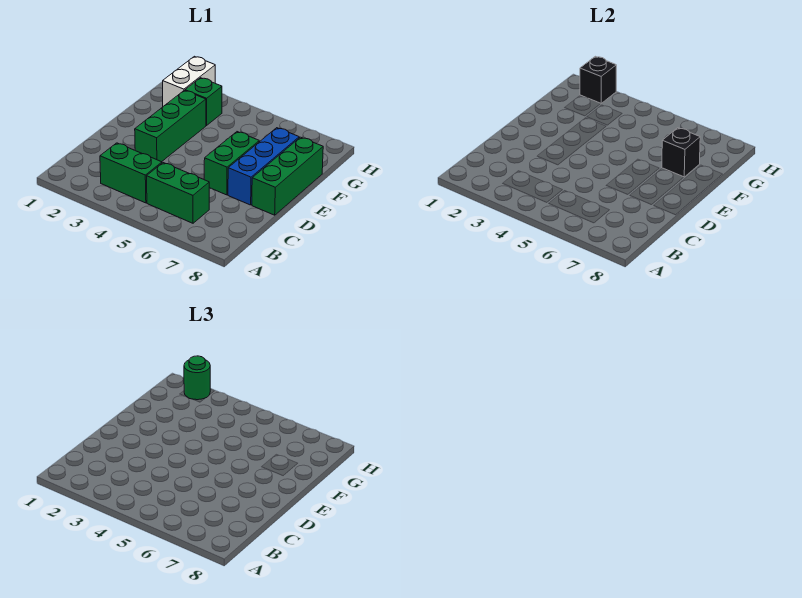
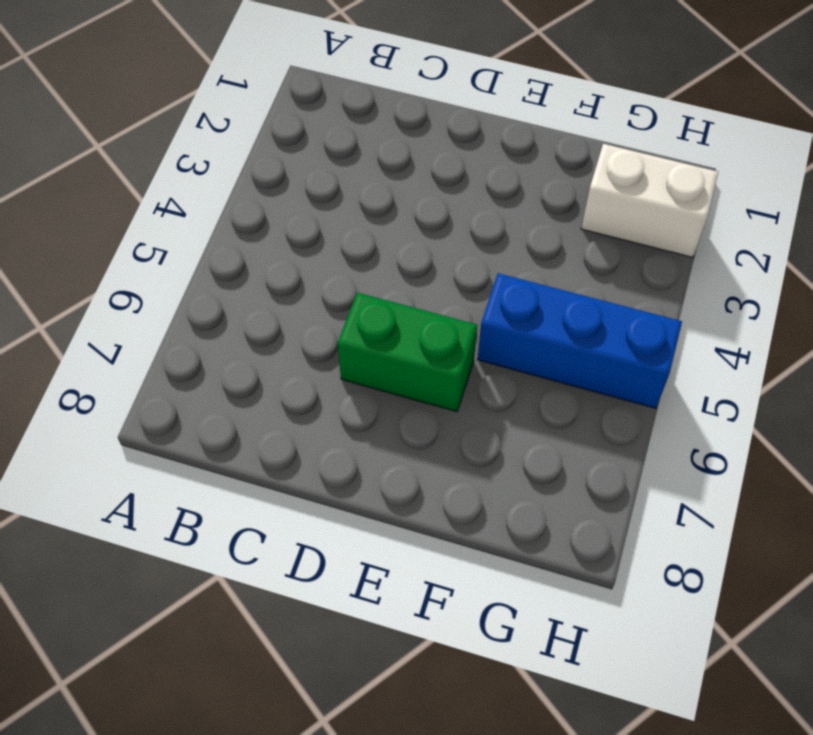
blue brick F5:H5 level 1 -> blue brick D7:F7 level 1
none -> green brick B3:B4 level 1
none -> green brick B5:B6 level 1

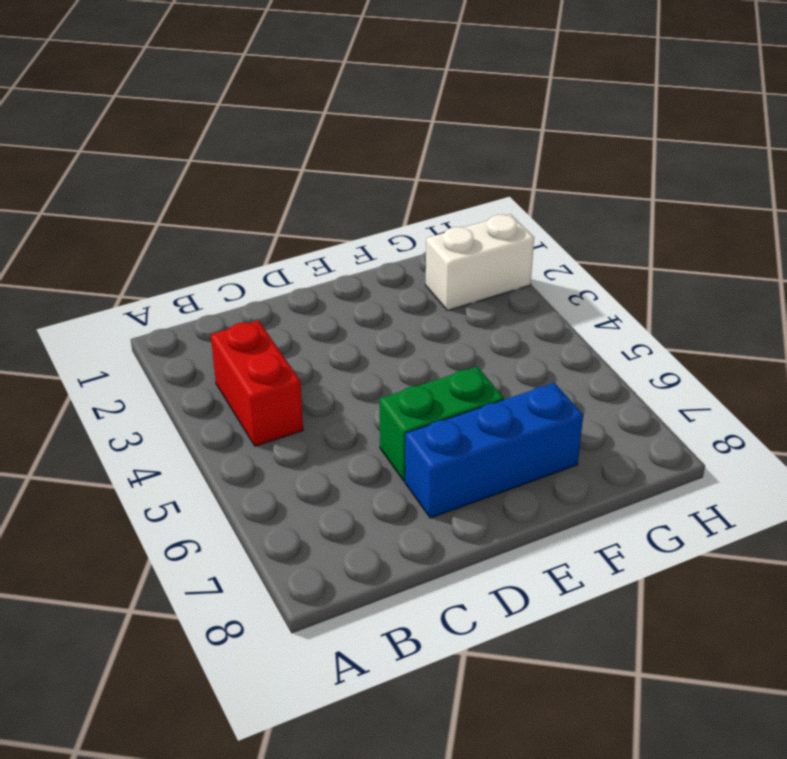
red brick B3:B4 level 1 -> green brick B3:B4 level 1
none -> green brick B5:B6 level 1
none -> green brick D3:F3 level 1

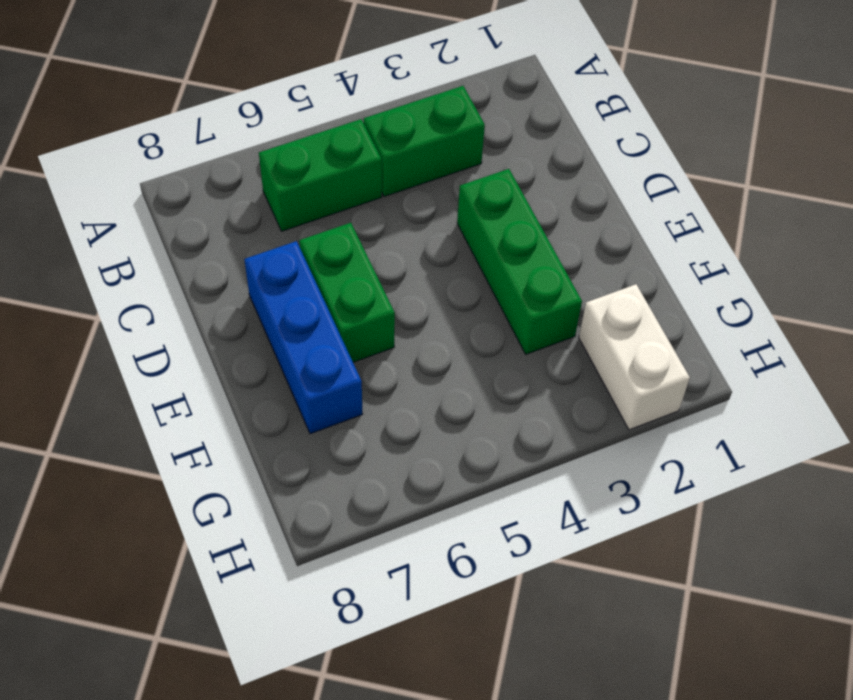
none -> green brick D8:F8 level 1
none -> green brick G3 level 1

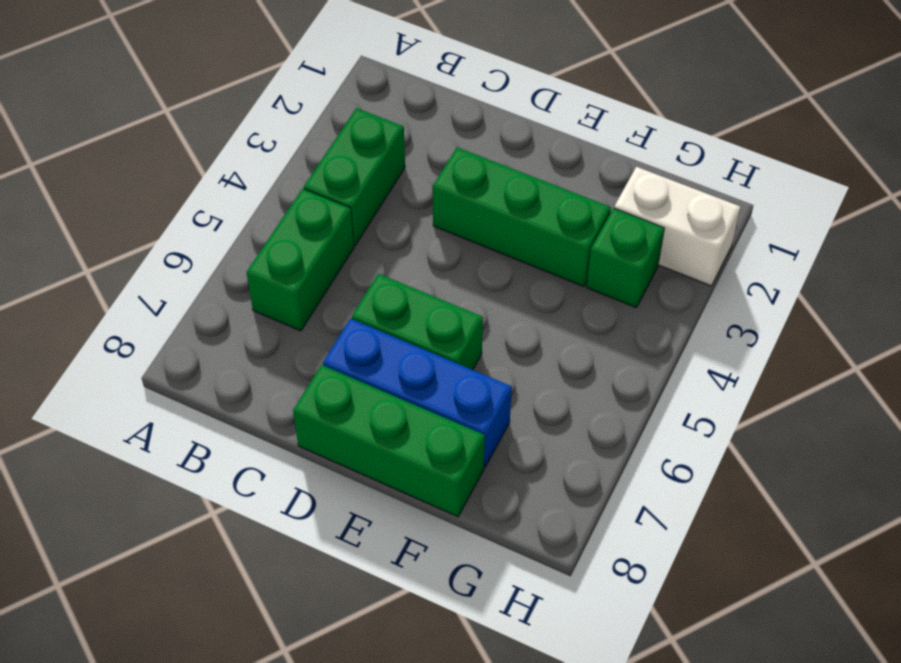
none -> black brick F7 level 2
none -> black brick H2 level 2

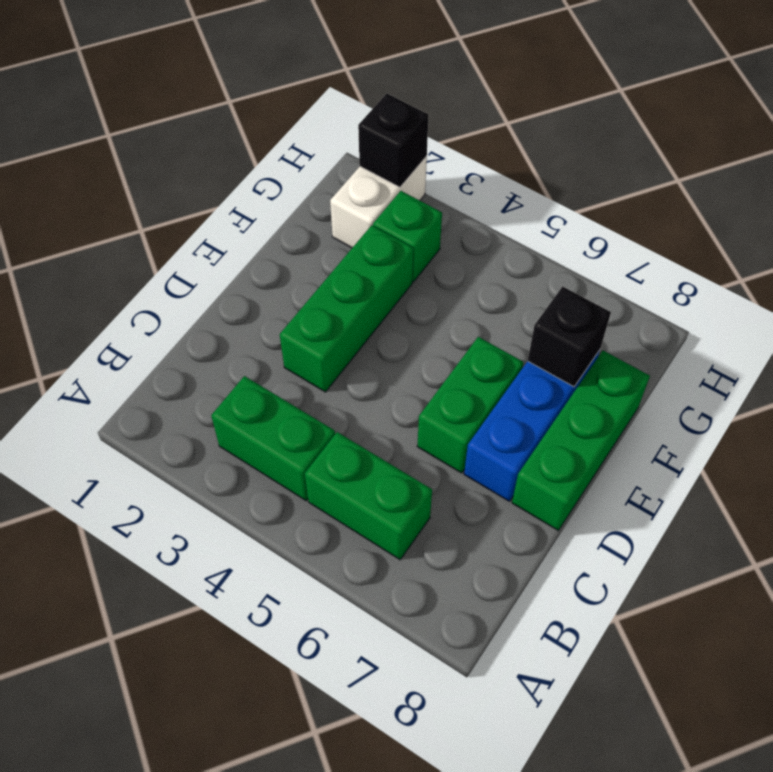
none -> green round brick H2 level 3

